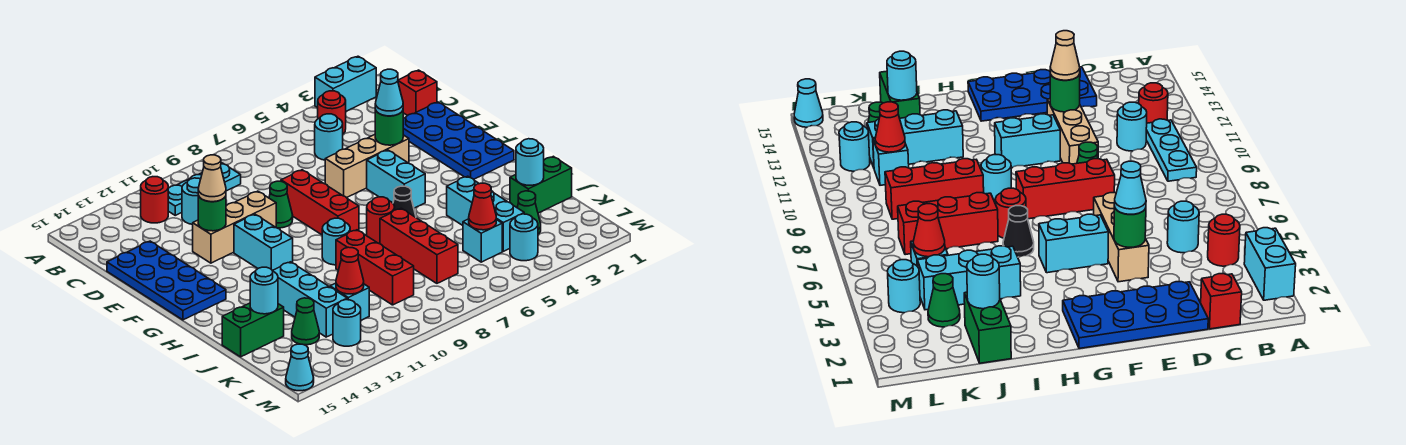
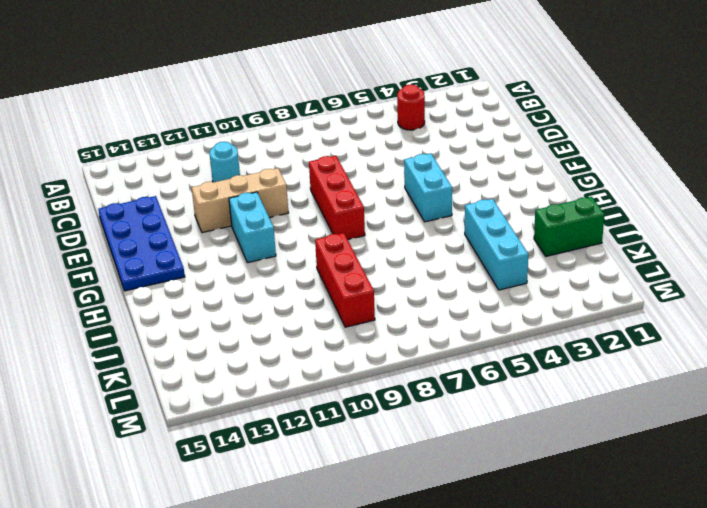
none -> cyan brick A2:A3 level 1
none -> cyan plate B9:B11 level 1
none -> red round brick B12 level 1
none -> red brick C1 level 1

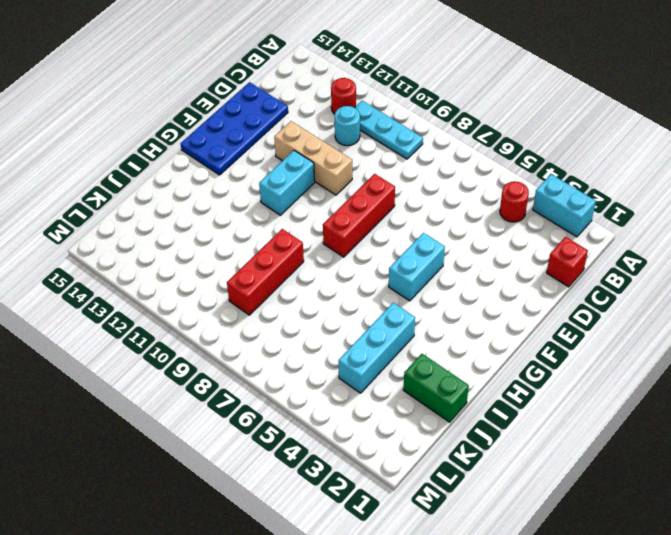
none -> cyan round brick C5 level 1
none -> blue plate D1:G2 level 1
none -> tan brick E4:E6 level 1
none -> green cone E9 level 1

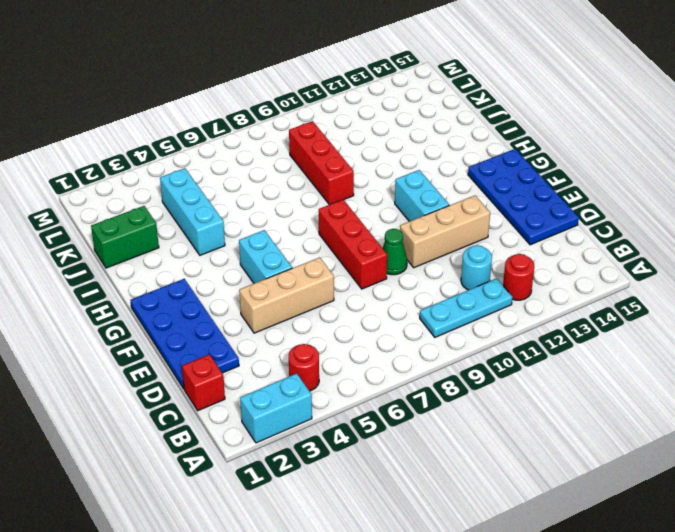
none -> cyan round brick C5 level 1
none -> black cone H6 level 1
none -> red round brick H7 level 1
none -> cyan round brick H9 level 1

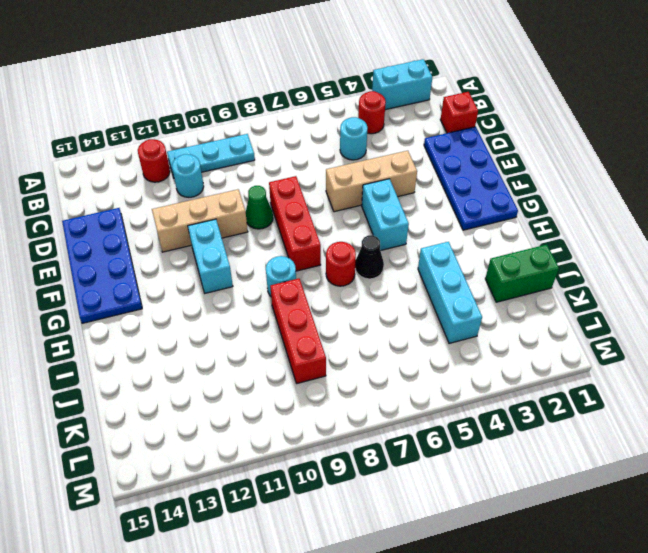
none -> red brick I7:K7 level 1
none -> cyan brick I12:K12 level 1
none -> green brick J14:J15 level 1
none -> green cone K3 level 1

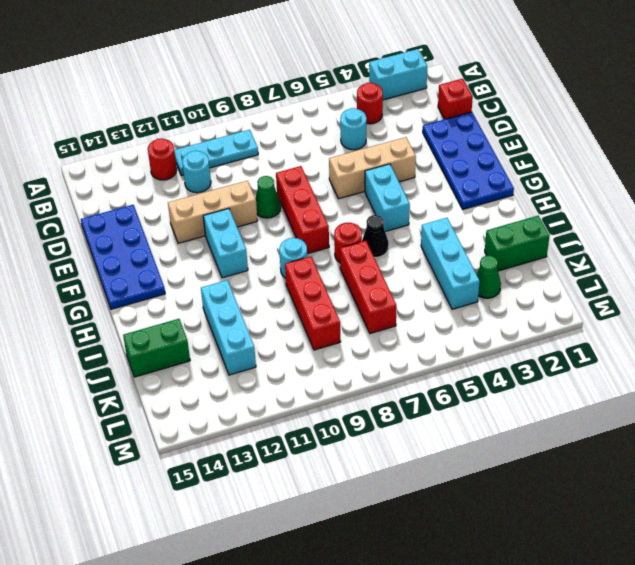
none -> cyan brick K5 level 1
none -> cyan brick K11 level 1
none -> green cone K13 level 1
none -> cyan round brick L4 level 1

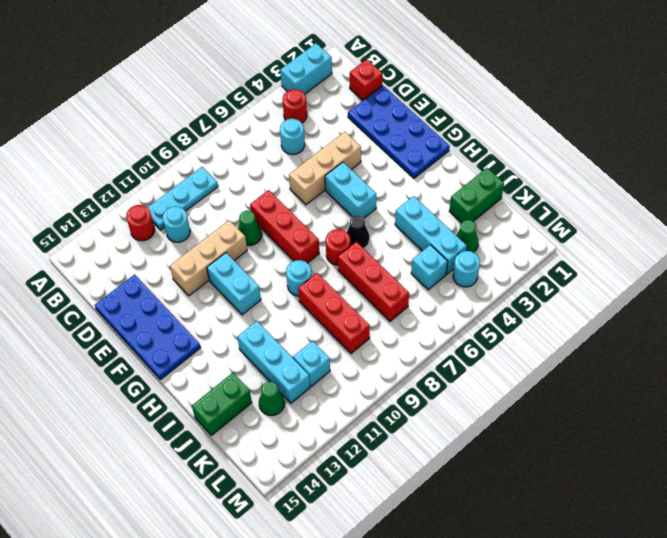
none -> cyan round brick L12 level 1
none -> cyan cone M15 level 1
none -> green round brick E4 level 2
none -> green round brick E12 level 2

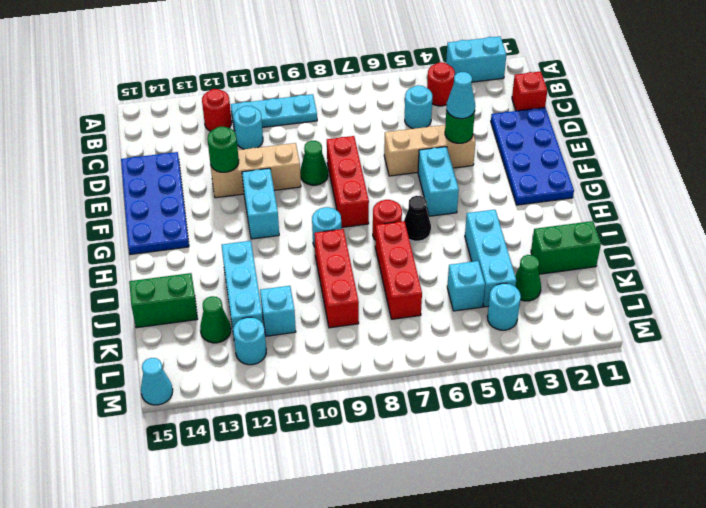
none -> cyan round brick J2 level 2
none -> cyan round brick J14 level 2
none -> red cone K5 level 2
none -> red cone K11 level 2

